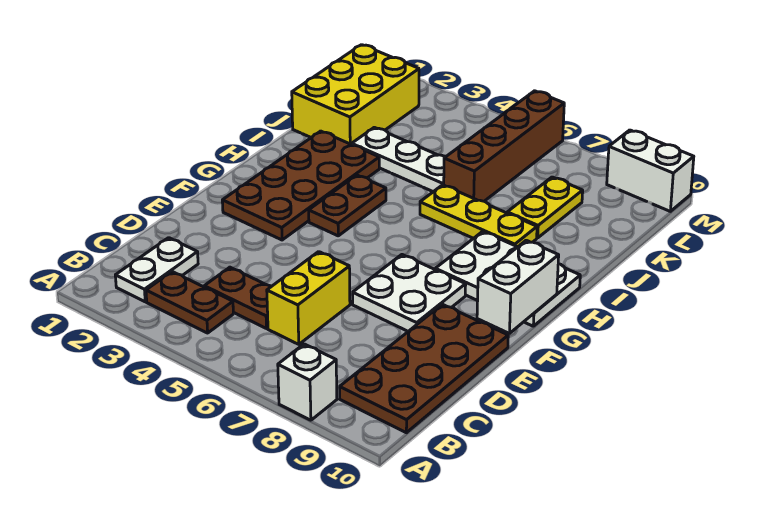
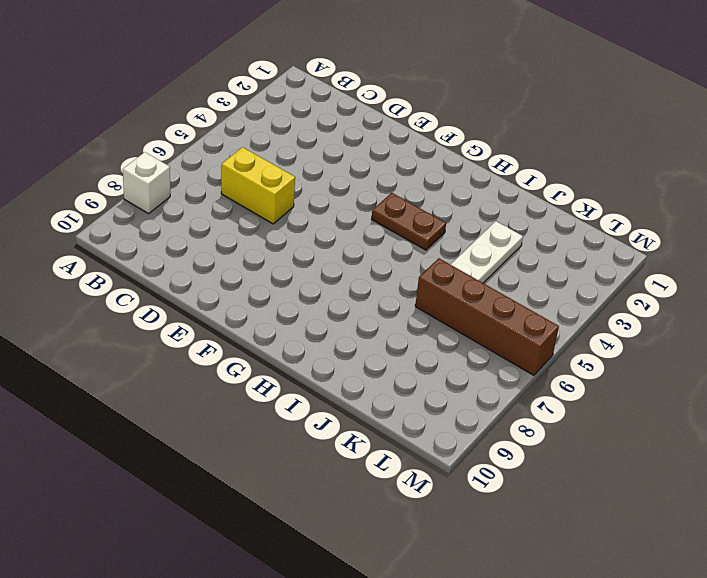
none -> white plate B2:C2 level 1
none -> brown plate B3:B4 level 1
none -> brown plate B9:E10 level 1

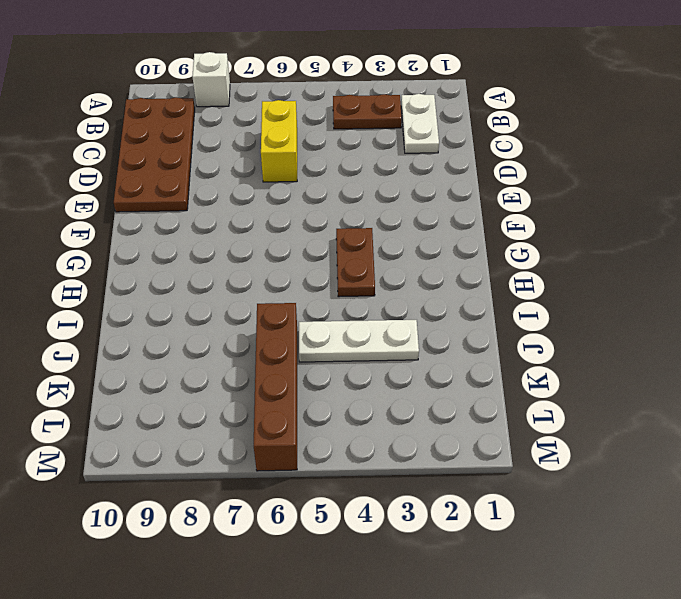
none -> brown plate C4:C5 level 1
none -> white plate E7:F8 level 1
none -> brown plate F2:I3 level 1

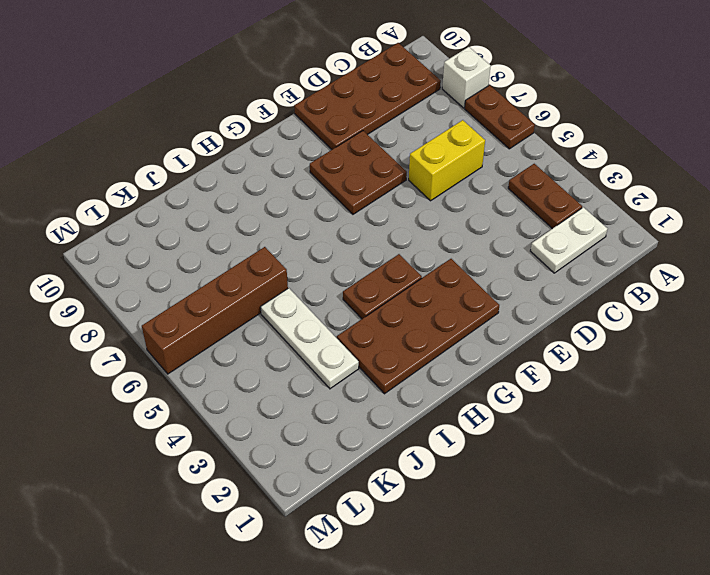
brown plate A6:A7 level 1 -> brown plate C4:C5 level 1
brown plate E7:F8 level 1 -> white plate E7:F8 level 1
none -> white plate G8:H10 level 1
none -> yellow plate I6:I8 level 1
none -> yellow brick J1:L2 level 1

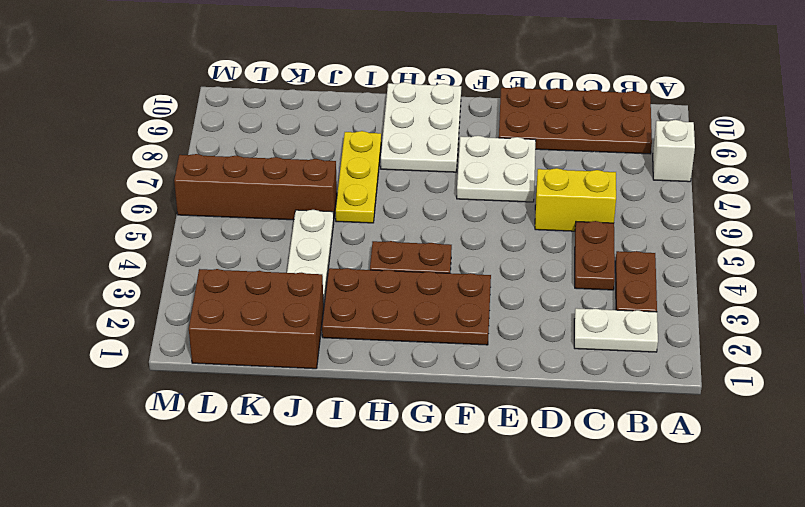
brown brick J1:L2 level 1 -> yellow brick J1:L2 level 1
none -> yellow plate J8:K8 level 1
none -> white brick M9:M10 level 1
none -> white brick F10:G10 level 2

